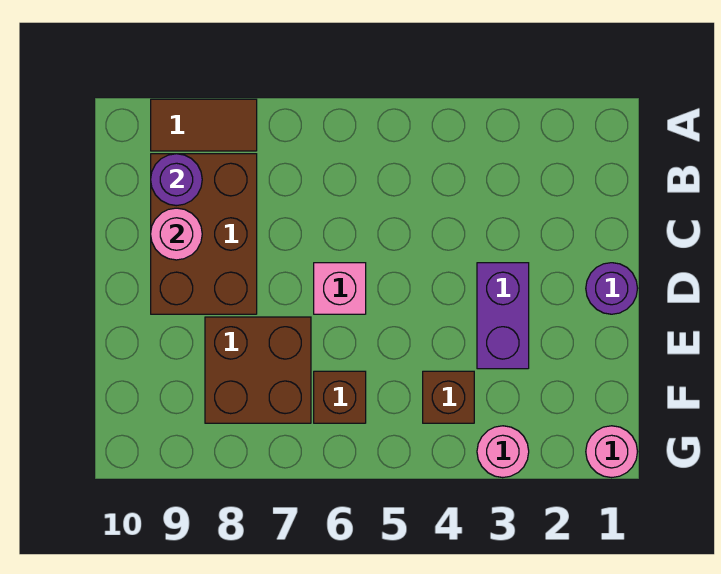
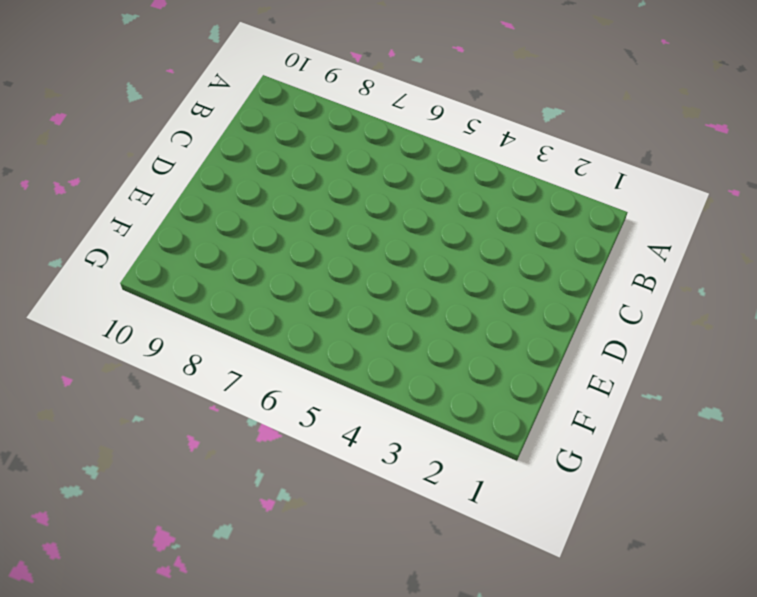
none -> brown tile A8:A9 level 1
none -> brown brick B8:D9 level 1
none -> purple round brick D1 level 1

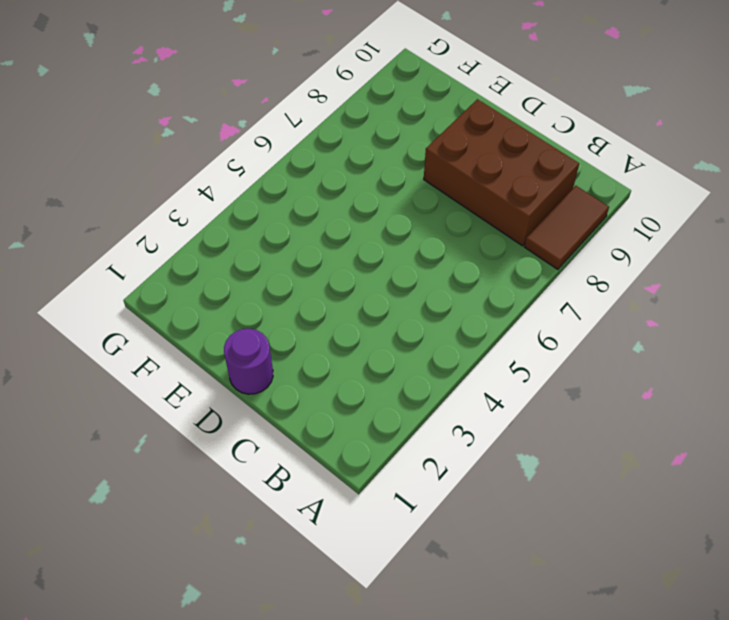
none -> purple brick D3:E3 level 1
none -> pink brick D6 level 1
none -> brown brick E7:F8 level 1

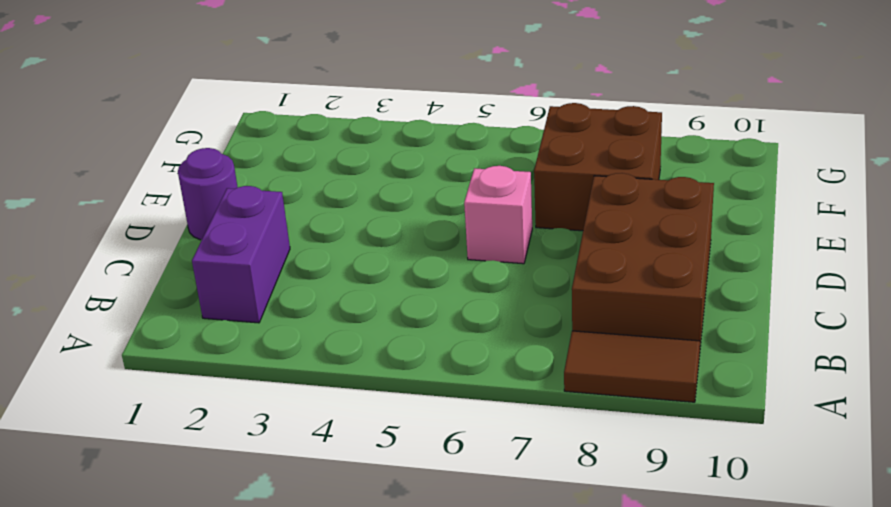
purple brick B2:C2 level 1 -> purple brick D3:E3 level 1
none -> brown brick F4 level 1
none -> brown brick F6 level 1
none -> pink round brick G1 level 1

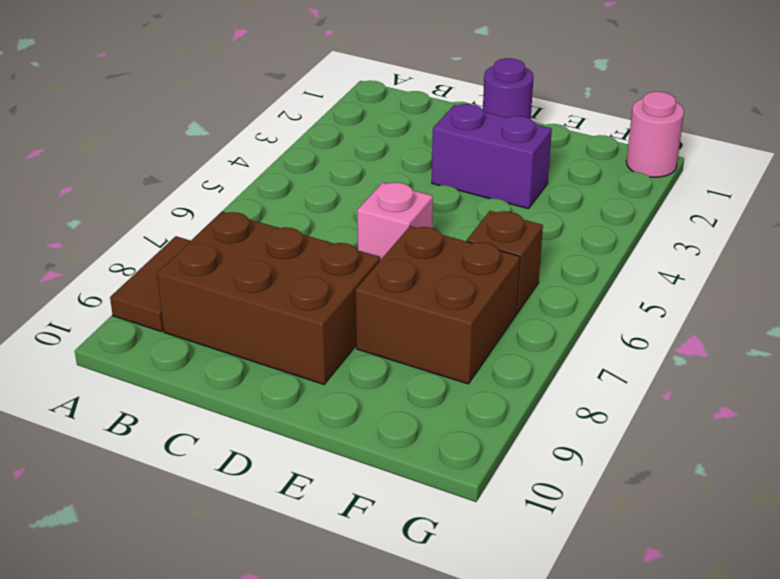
none -> brown brick F4 level 1
none -> pink round brick G3 level 1
none -> purple round brick B9 level 2

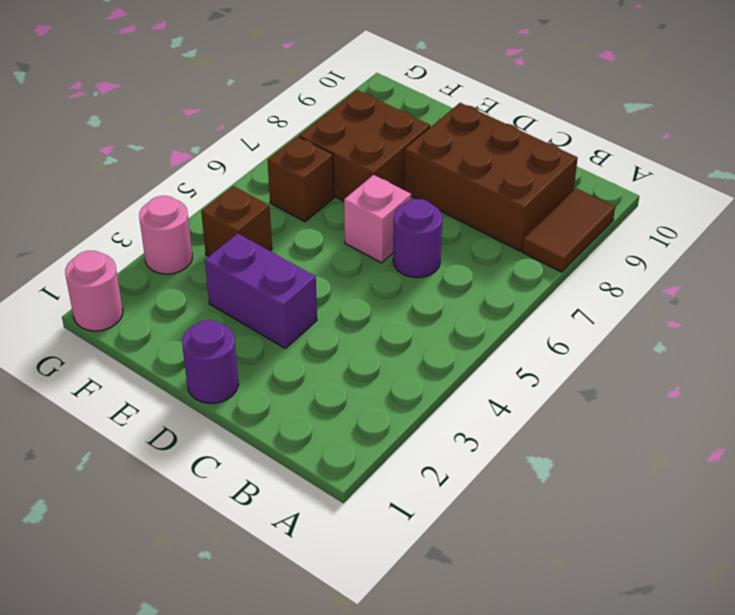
purple round brick C6 level 1 -> purple round brick B9 level 2
none -> pink round brick C9 level 2

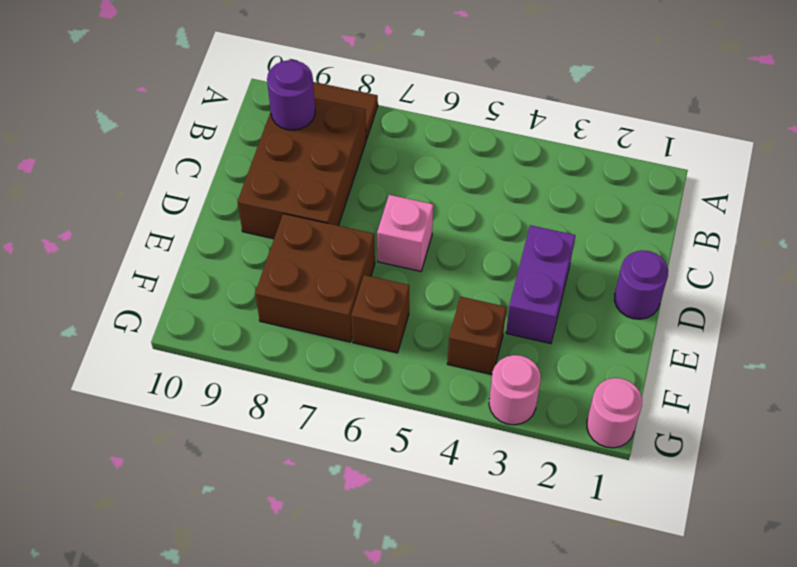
none -> pink round brick C9 level 2

